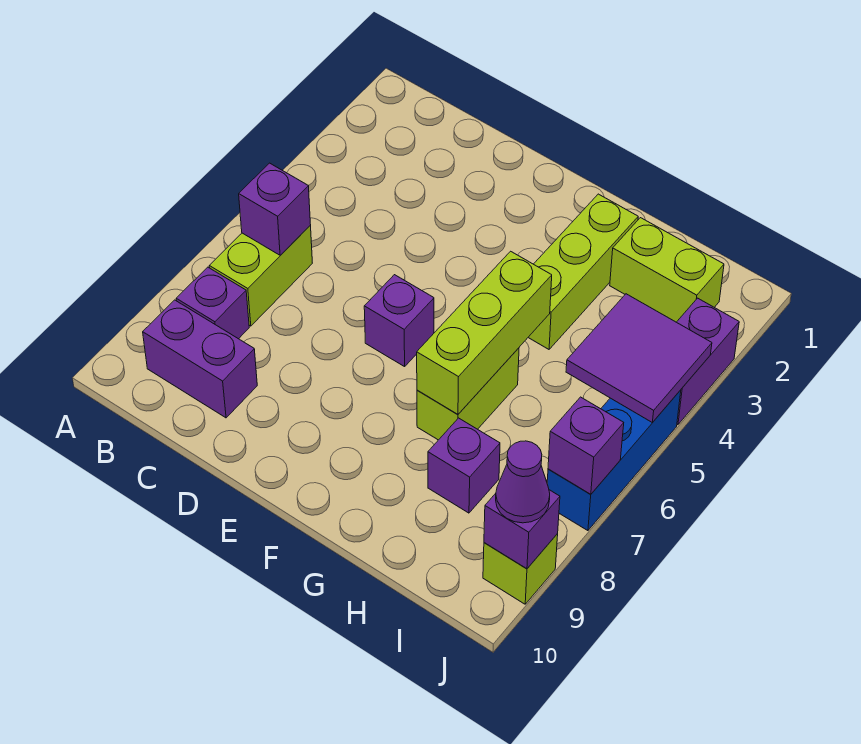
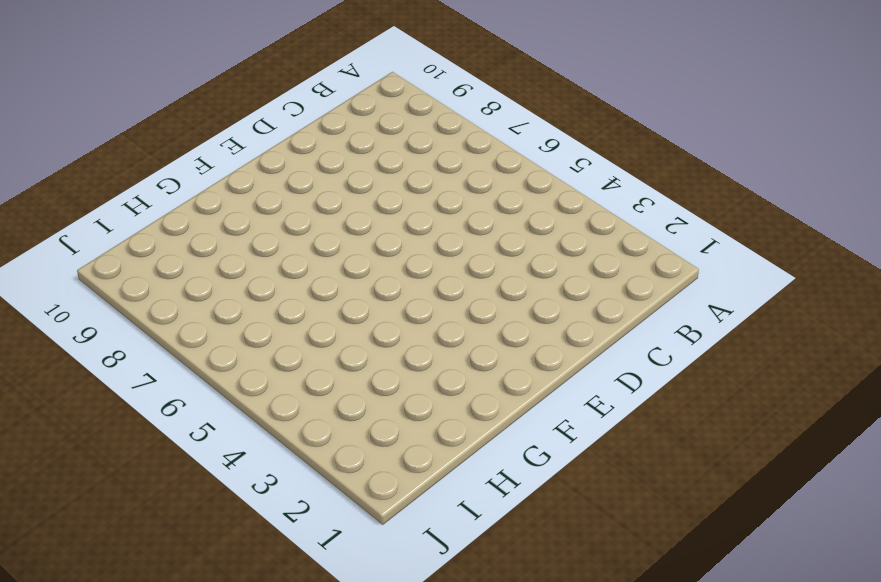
none -> lime brick B6:B7 level 1
none -> purple brick B8 level 1
none -> purple brick B9:C9 level 1

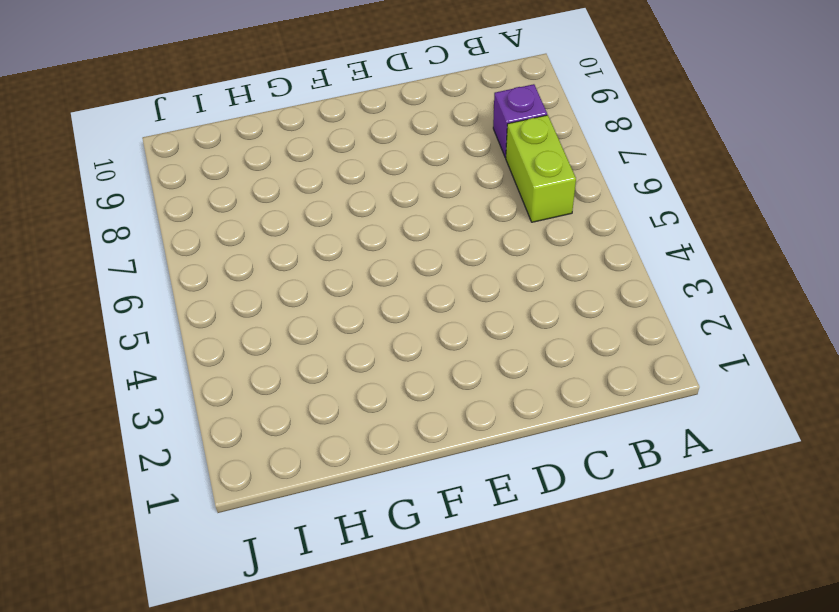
none -> purple brick B9:C9 level 1
none -> purple brick E6 level 1
none -> lime brick G2:G4 level 1

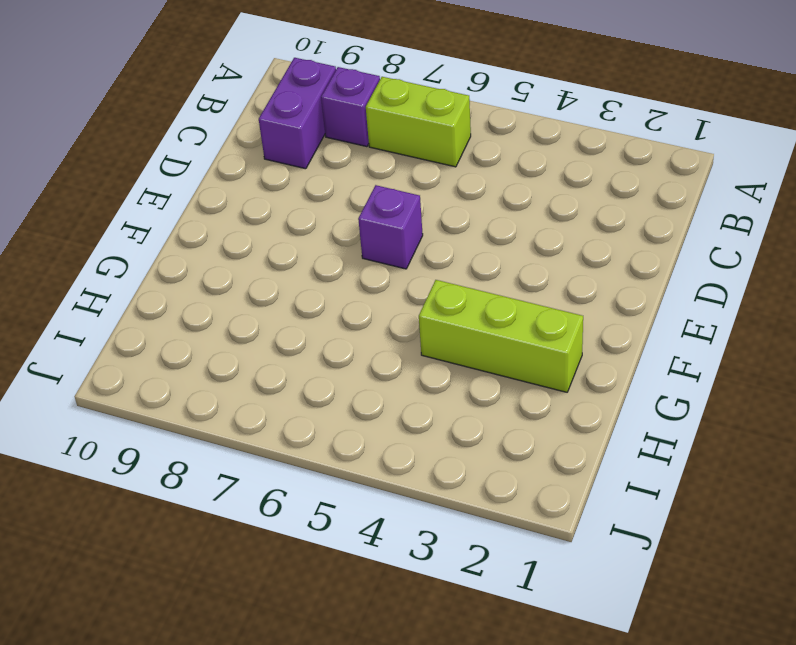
none -> lime brick G6:G7 level 1
none -> lime brick H2:I2 level 1
none -> purple brick H8 level 1

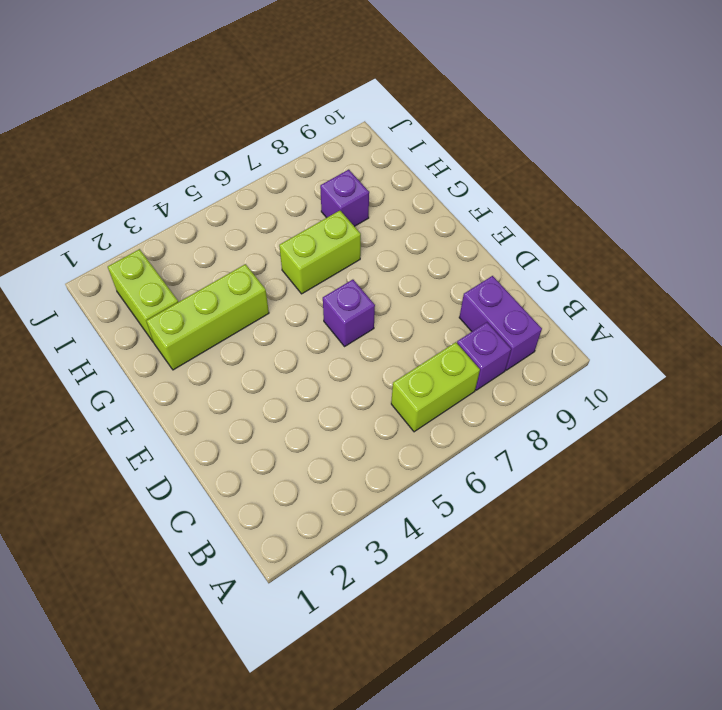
none -> purple brick J3:J4 level 1
none -> blue brick J5:J7 level 1
none -> lime brick J9 level 1

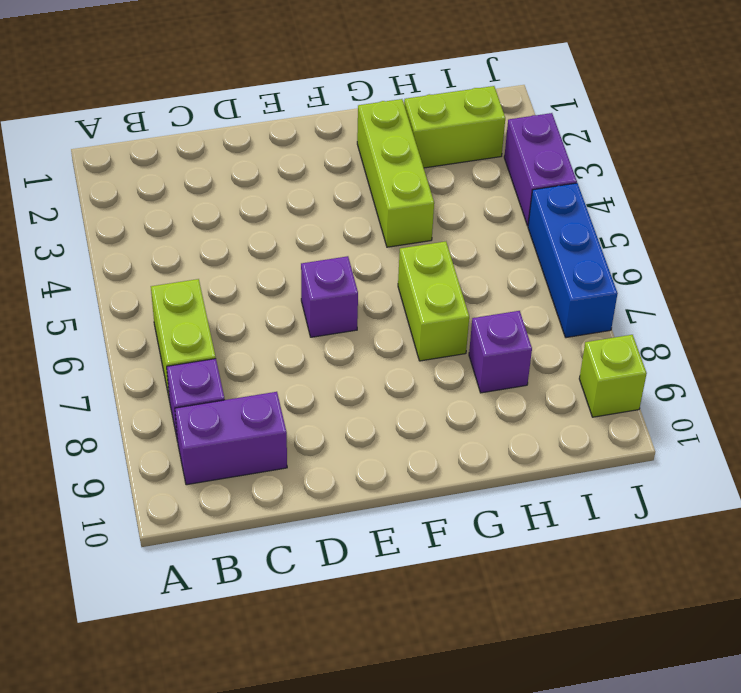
none -> purple brick B6 level 2
none -> lime brick G5:G7 level 2
none -> purple tile I4:J5 level 2

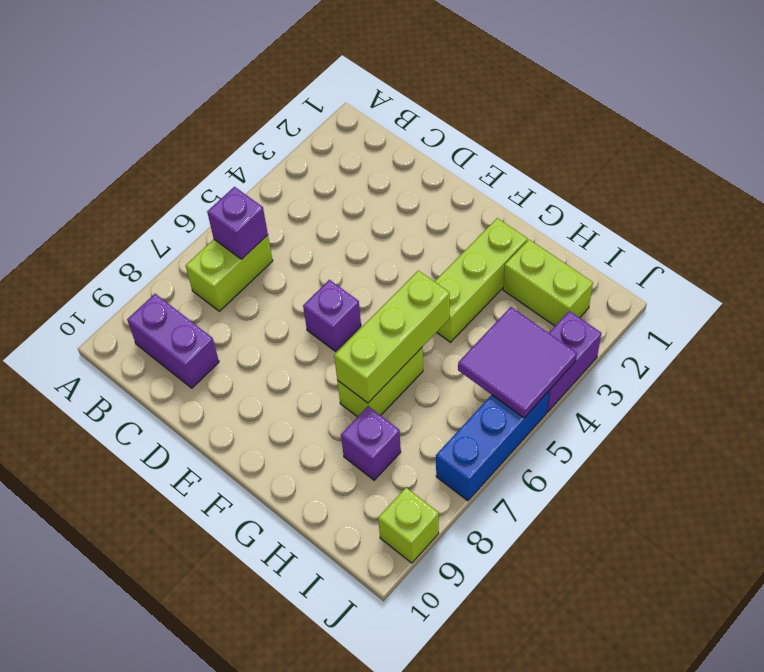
none -> purple brick B8 level 1
none -> purple brick J7 level 2
none -> purple brick J9 level 2

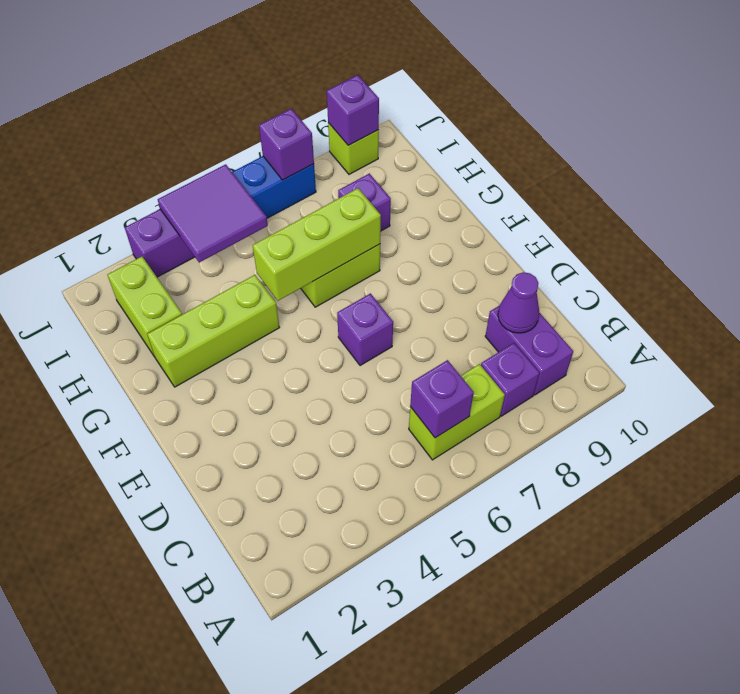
purple cone C9 level 2 -> purple cone J9 level 3

